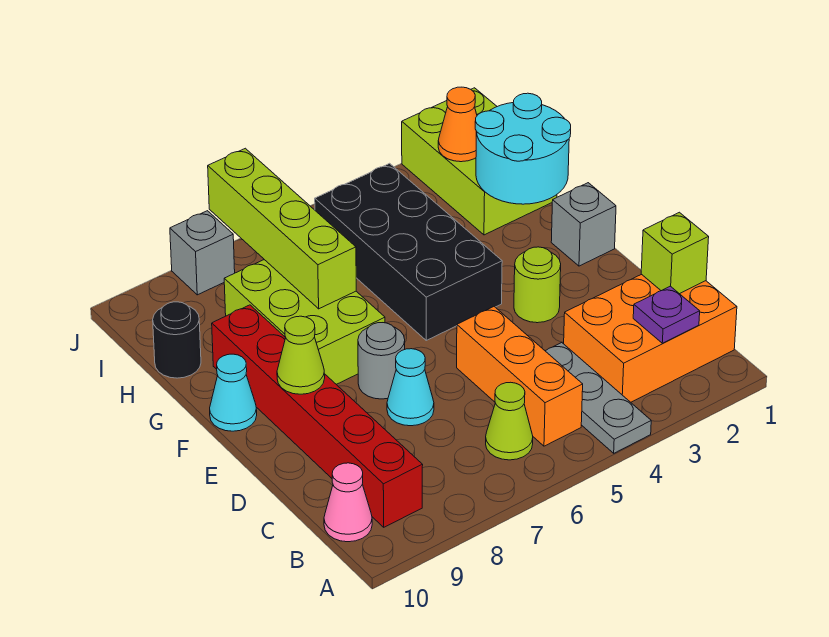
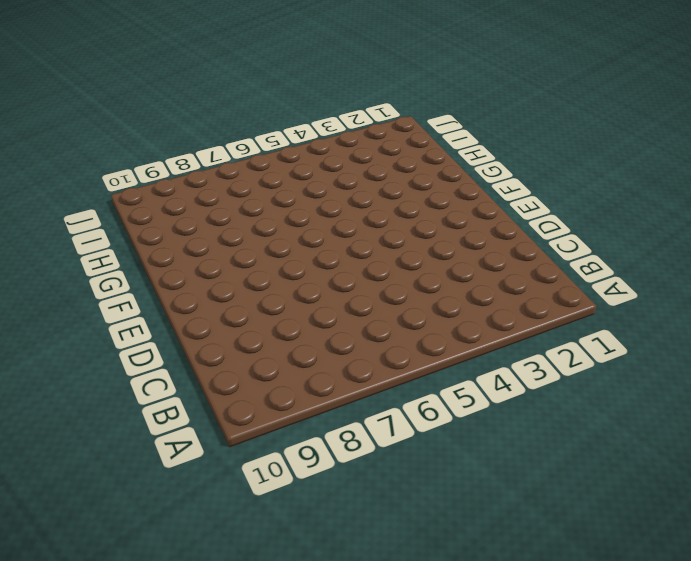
none -> grey plate A4:C4 level 1
none -> orange brick B1:C3 level 1
none -> orange brick B5:D5 level 1

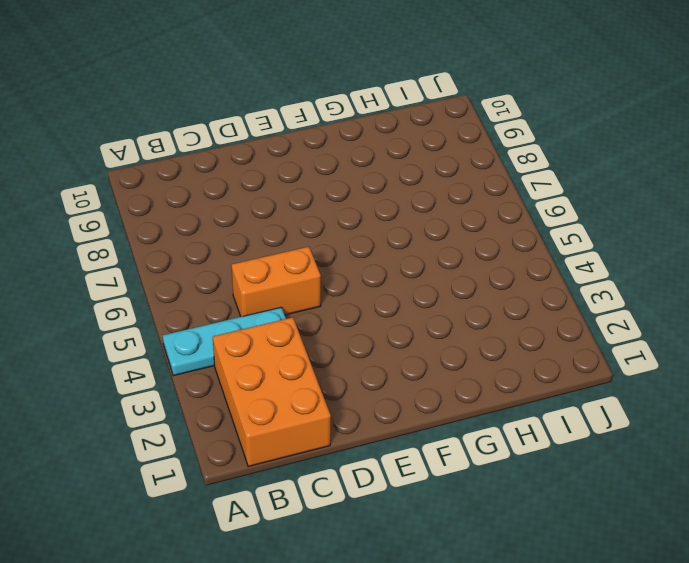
cyan plate A4:C4 level 1 -> grey plate A4:C4 level 1
orange brick C5:D5 level 1 -> orange brick B5:D5 level 1
none -> lime cone B6 level 1
none -> red brick B9:G9 level 1
none -> pink cone B10 level 1

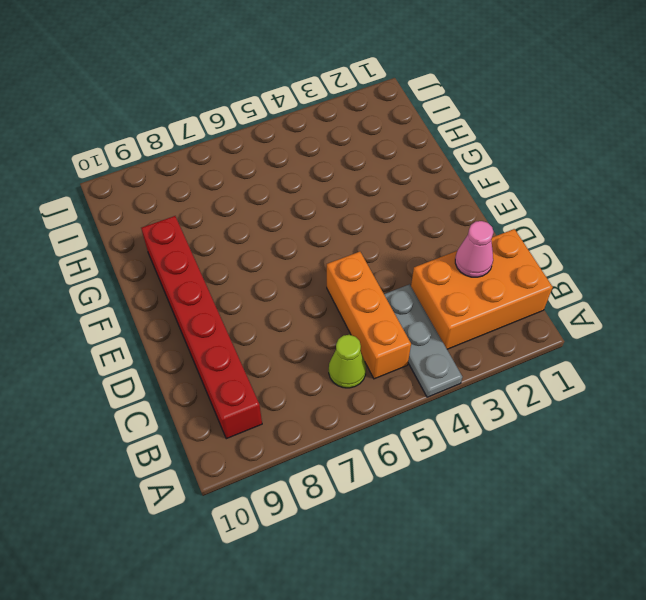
pink cone C2 level 2 -> pink cone B10 level 1
none -> cyan cone D7 level 1
none -> lime round brick E3 level 1
none -> grey round brick E7 level 1

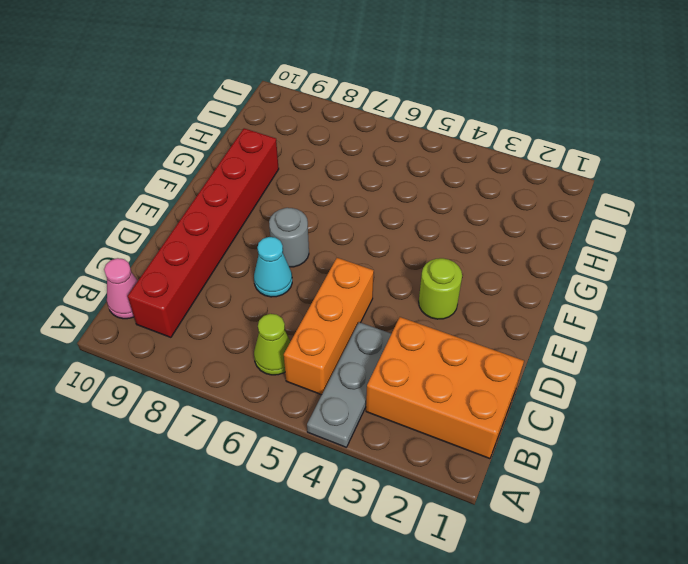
none -> grey brick F1 level 1
none -> black brick F4:I5 level 1
none -> lime brick F7:H8 level 1

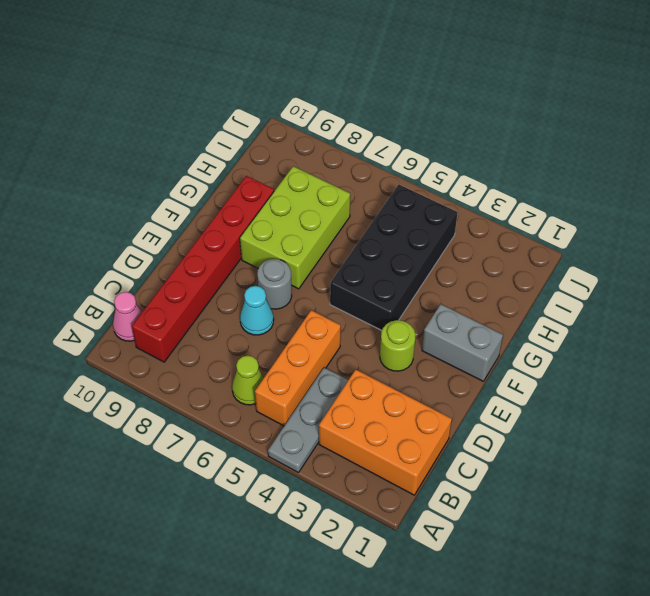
grey brick F1:F2 level 1 -> grey brick F1 level 1
none -> cyan cone F10 level 1
none -> lime brick H1:J2 level 1
none -> black round brick H10 level 1

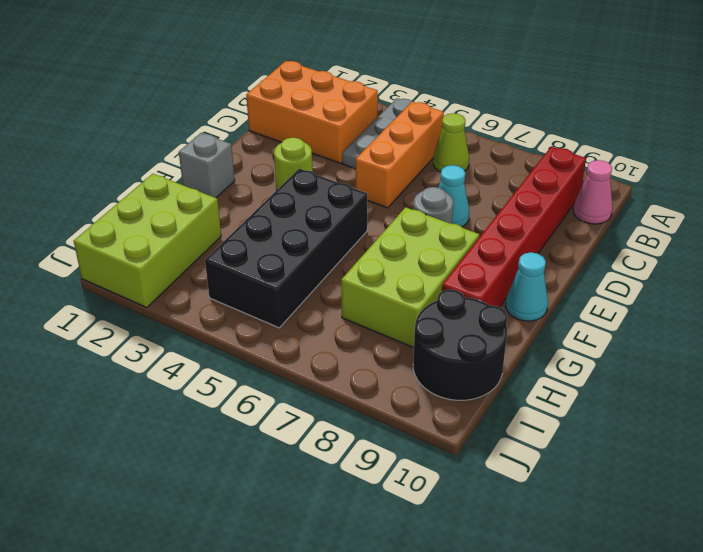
black round brick H9:I10 level 1 -> black round brick H10 level 1
none -> grey brick J8 level 1
none -> purple plate B2 level 2
none -> lime brick C1 level 2

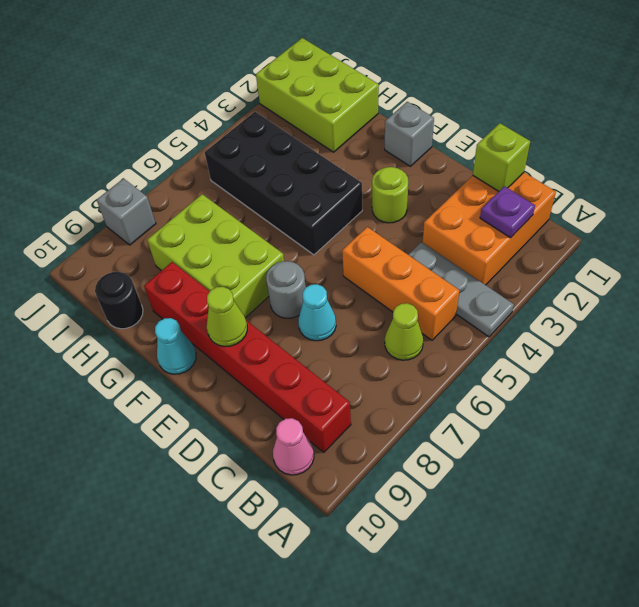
none -> cyan round brick G1:H2 level 2
none -> lime brick G7:J7 level 2
none -> orange cone I2 level 2

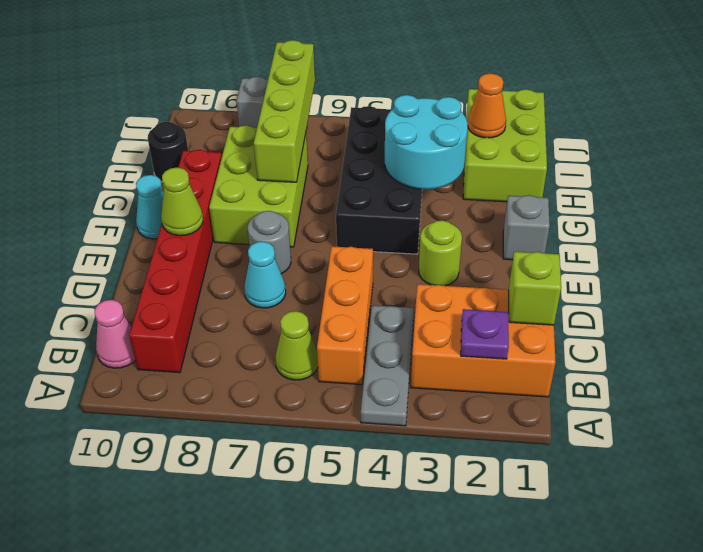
cyan round brick G3:H4 level 2 -> cyan round brick G1:H2 level 2

